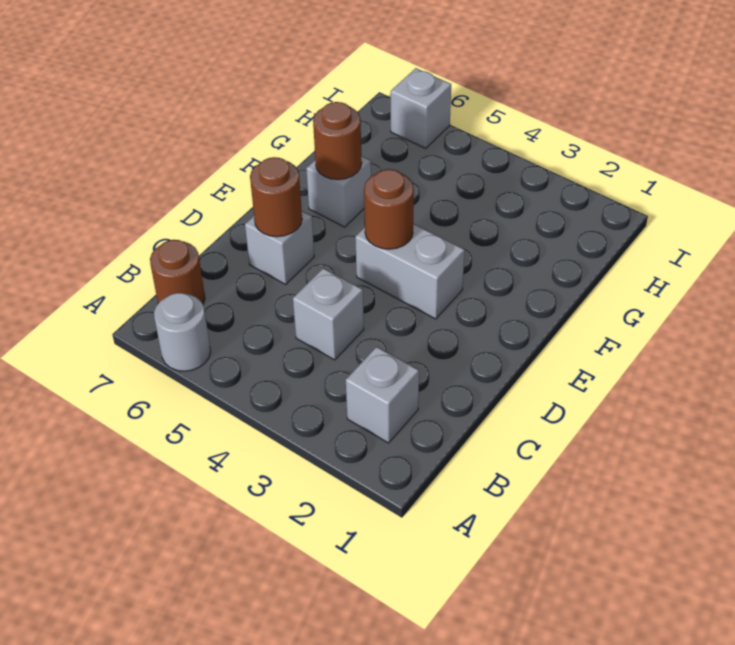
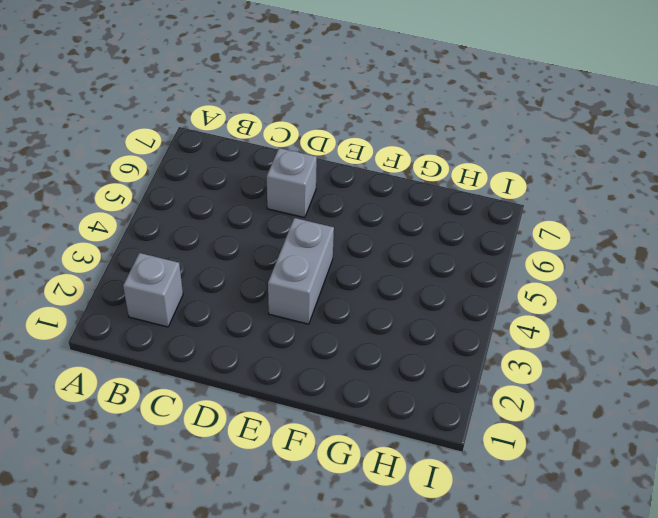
none -> grey round brick A6 level 1
none -> brown round brick B7 level 1

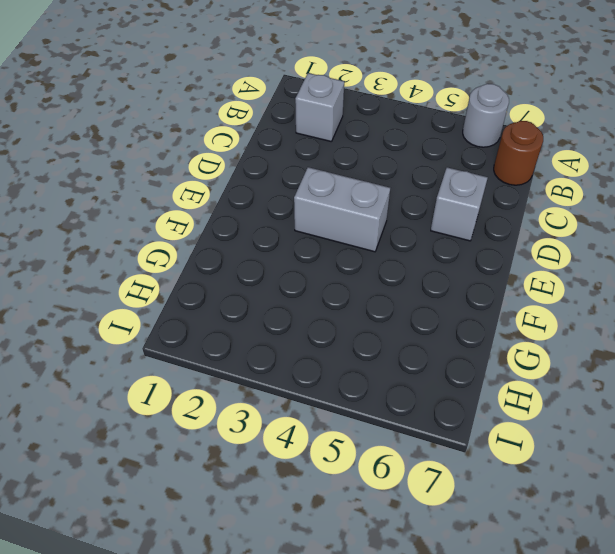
none -> grey brick C4 level 1
none -> grey brick F6 level 1

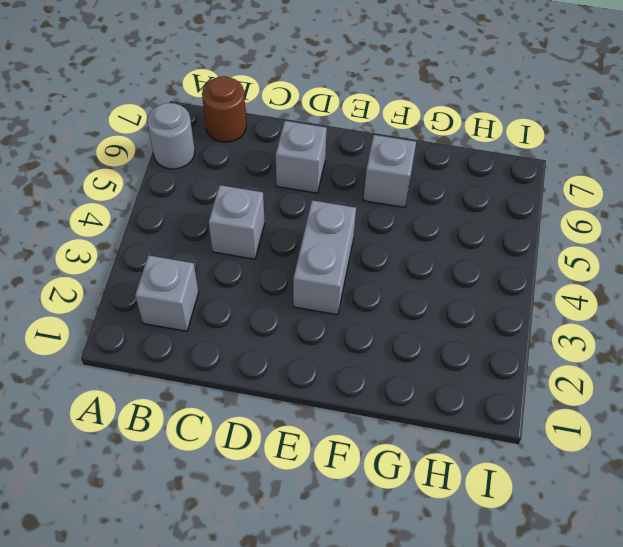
none -> grey brick I6 level 1
none -> brown round brick D6 level 2

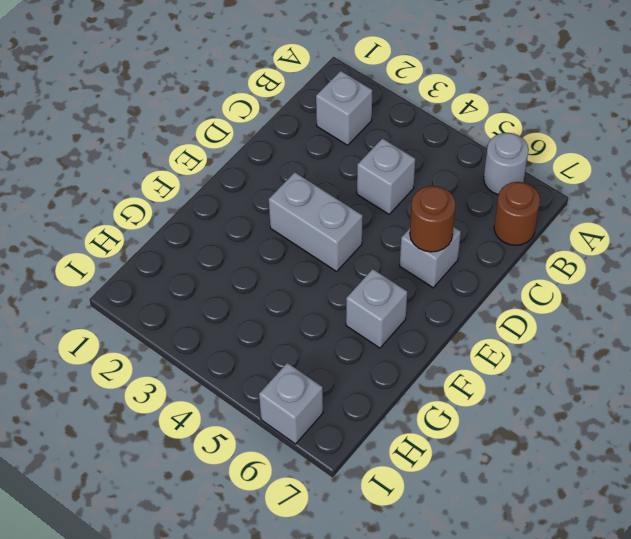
none -> brown round brick E4 level 2
none -> brown round brick F6 level 2

